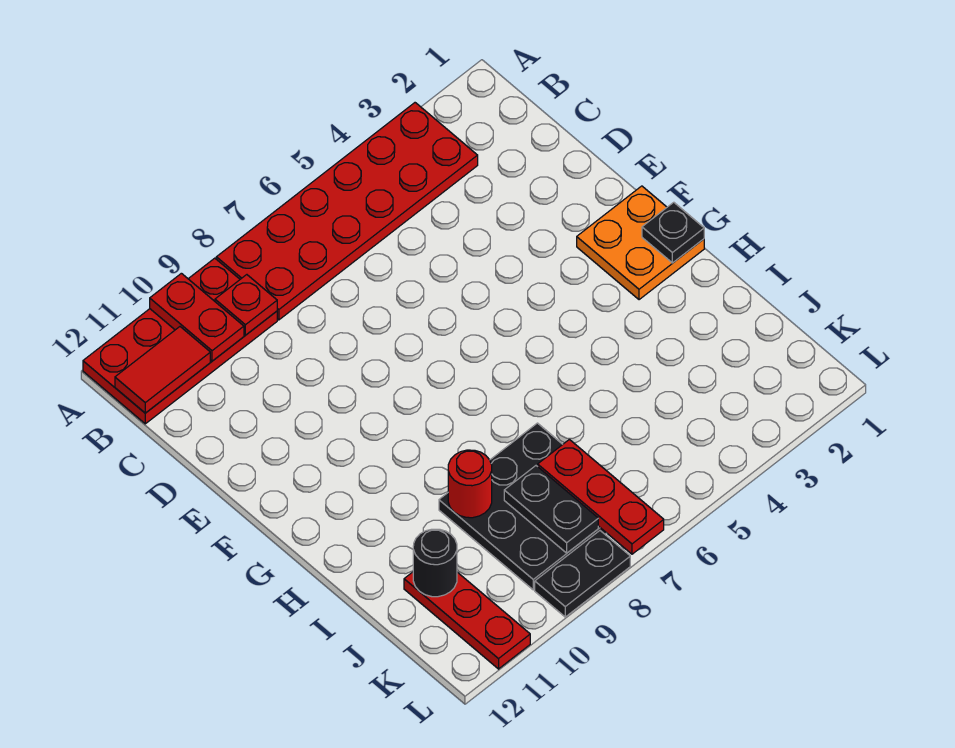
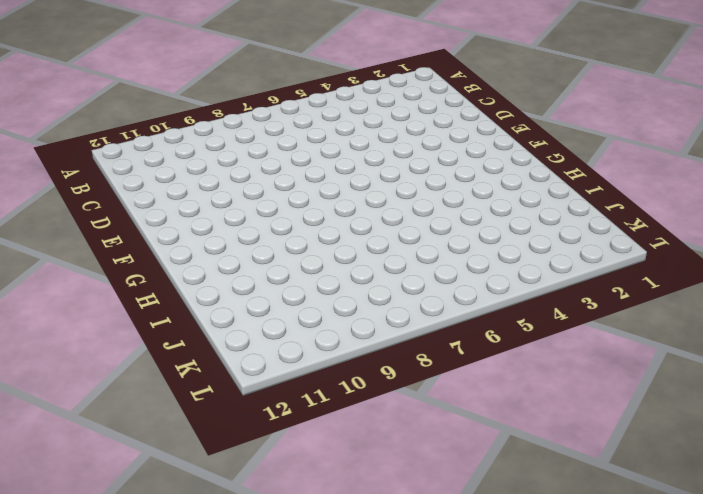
none -> red plate A3:B8 level 1
none -> red plate A9:B12 level 1
none -> orange plate F1:G2 level 1

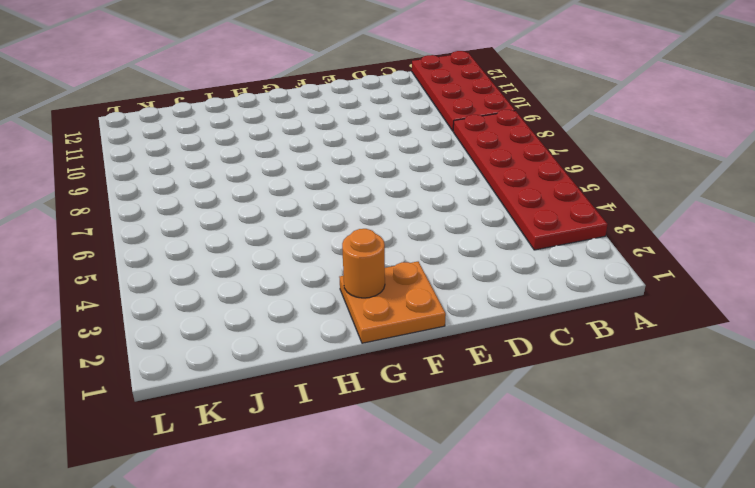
orange round brick G2 level 2 -> none
none -> black plate I7:K9 level 1
none -> red plate J11:L11 level 1
none -> black plate L8:L9 level 1

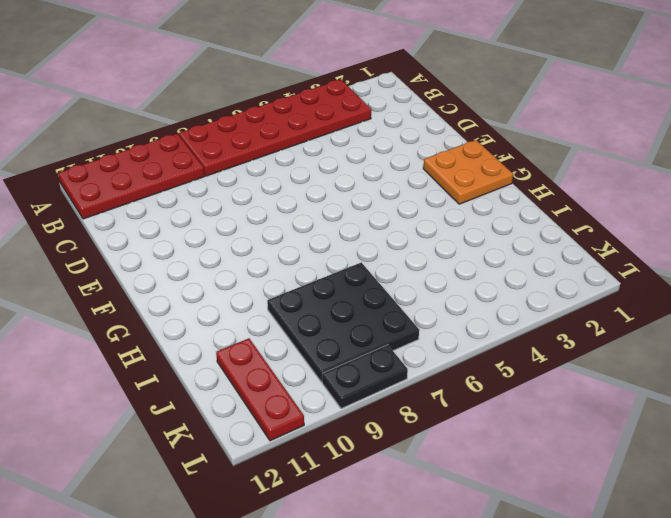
none -> red plate A10:B10 level 2
none -> red plate B9 level 2
none -> red tile B11:B12 level 2

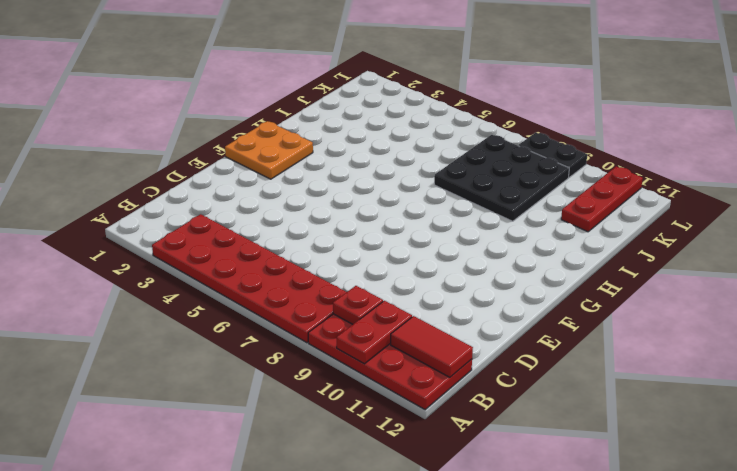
none -> black plate G1 level 2
none -> red round brick I9 level 2
none -> red plate J7:L7 level 2

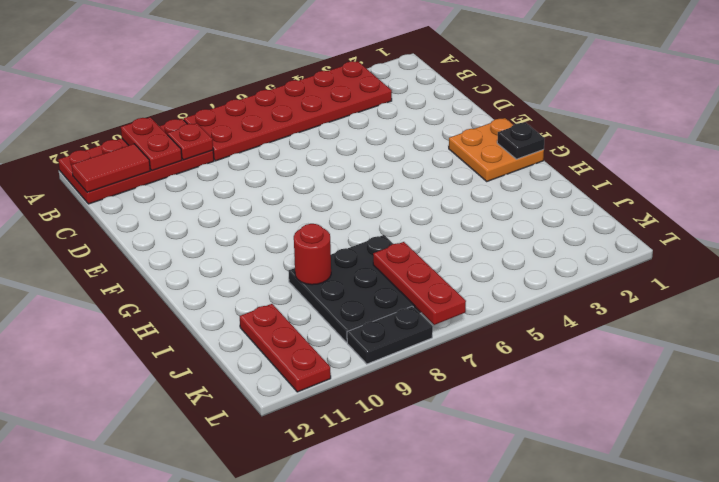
none -> black plate J8:K8 level 2
none -> black round brick J11 level 2

